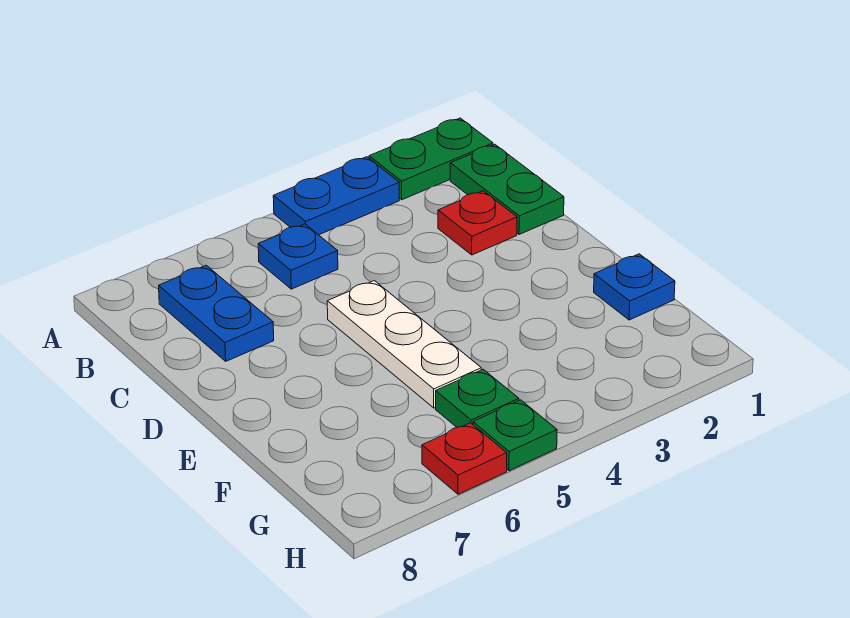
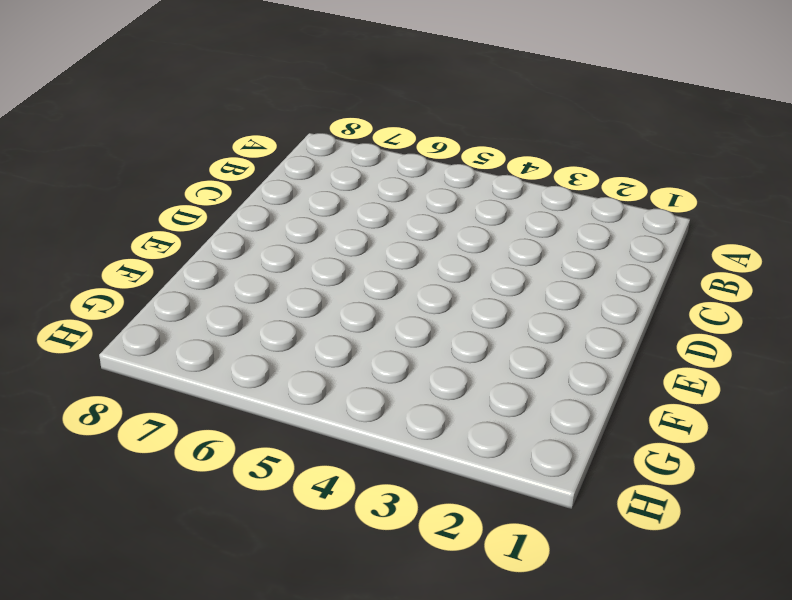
none -> green plate A1:A2 level 1
none -> blue plate A3:A4 level 1

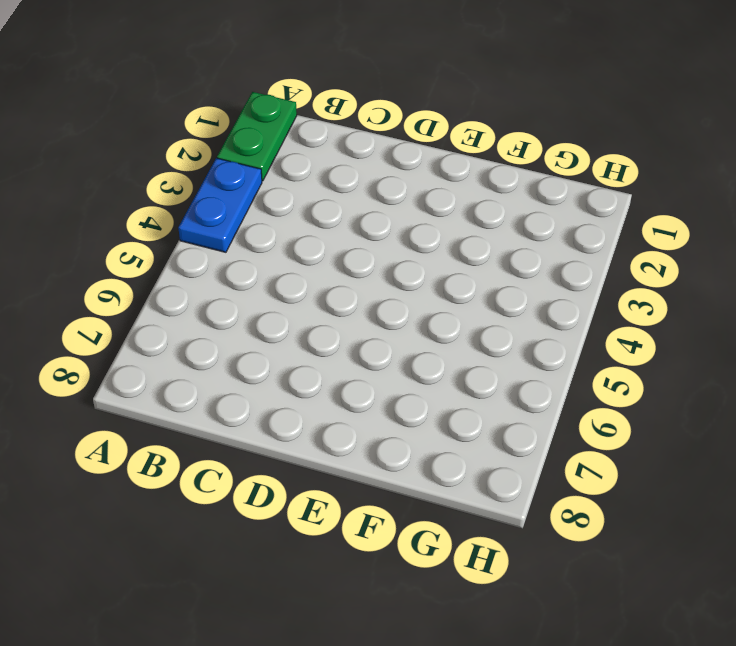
none -> green plate B1:C1 level 1
none -> blue plate B5 level 1

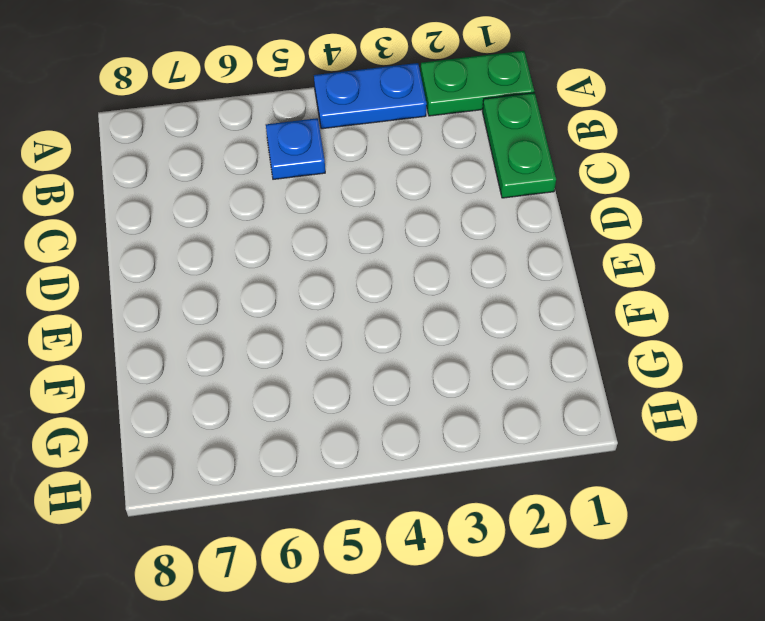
none -> blue plate B7:C7 level 1
none -> red plate C2 level 1

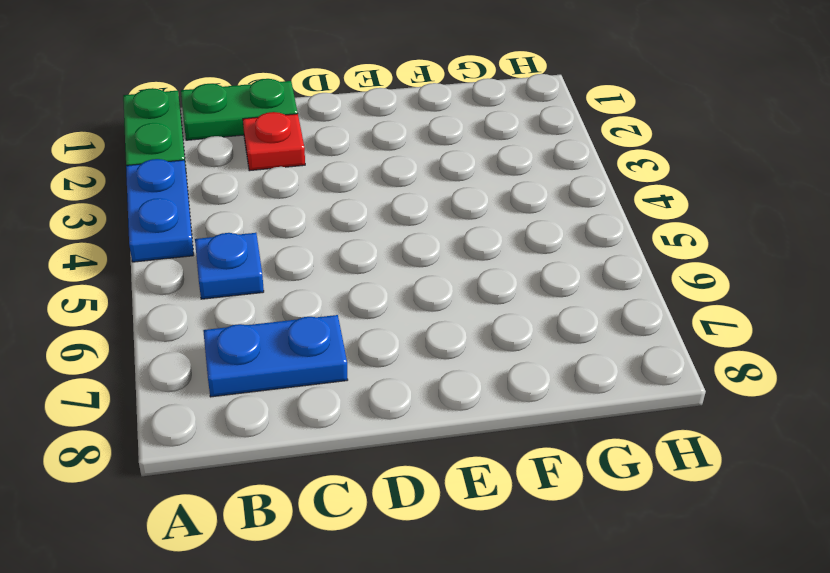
none -> white plate D5:F5 level 1
none -> blue plate F1 level 1

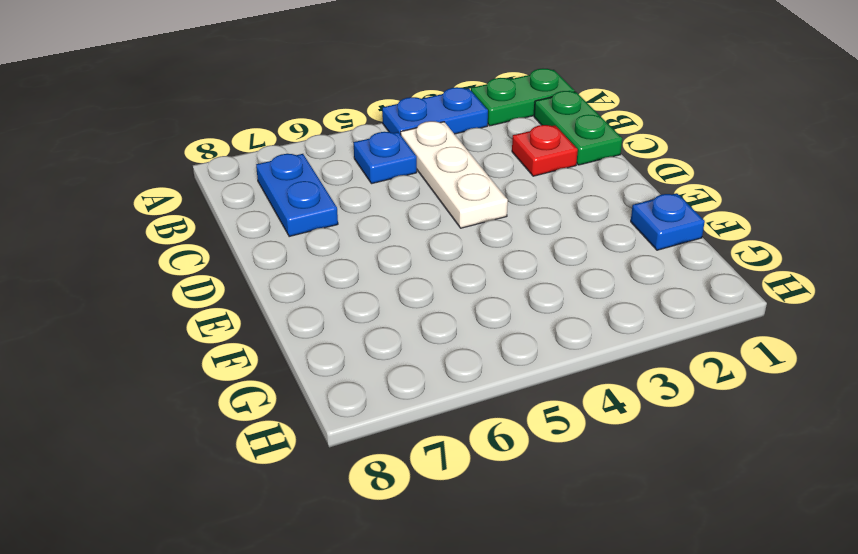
white plate B4:D4 level 1 -> white plate D5:F5 level 1
none -> green plate G5 level 1
none -> green plate H5 level 1

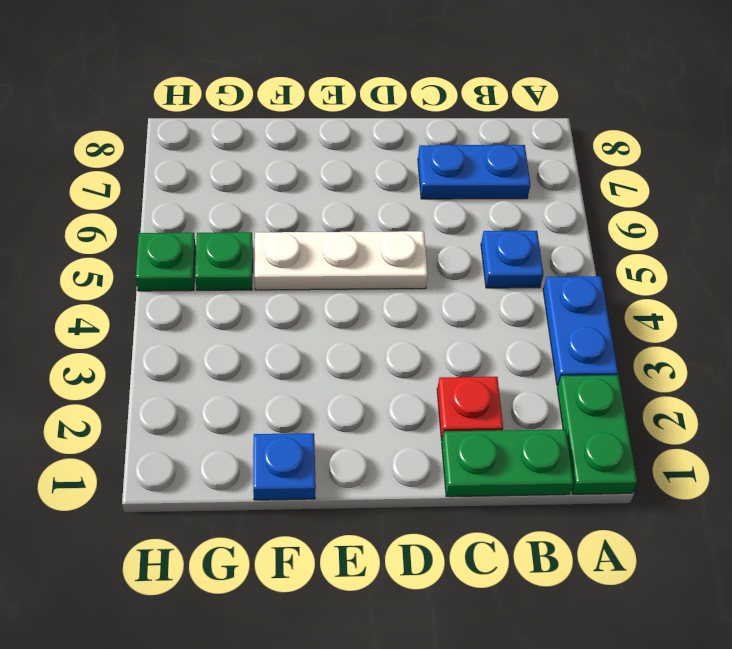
none -> red plate H6 level 1

